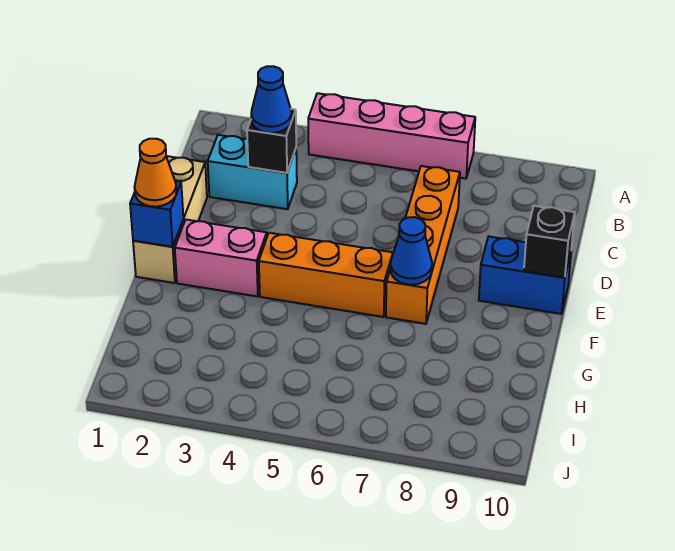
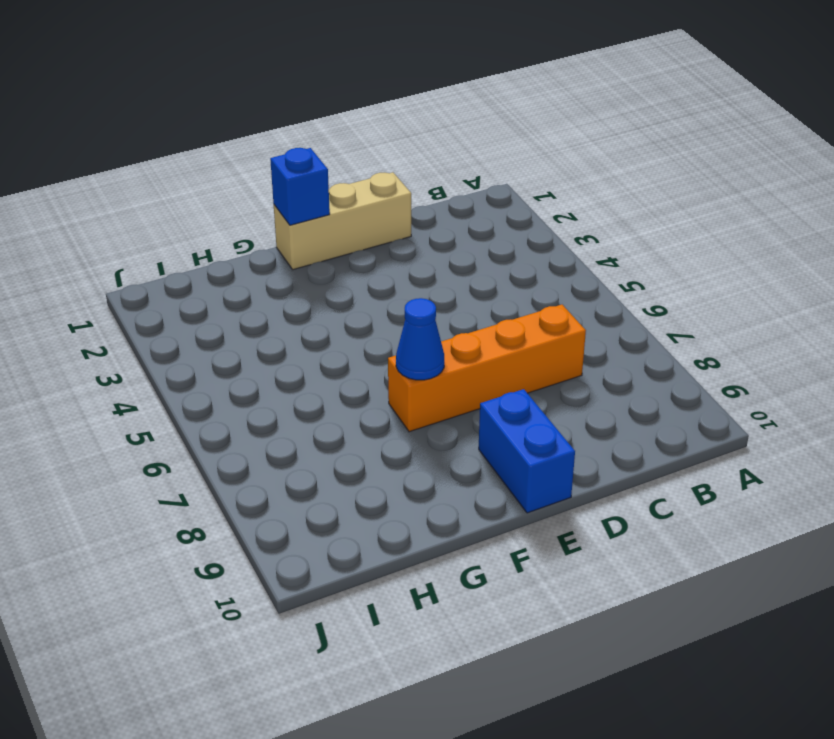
none -> pink brick A4:A7 level 1
none -> cyan brick C2:C3 level 1
none -> pink brick F2:F3 level 1

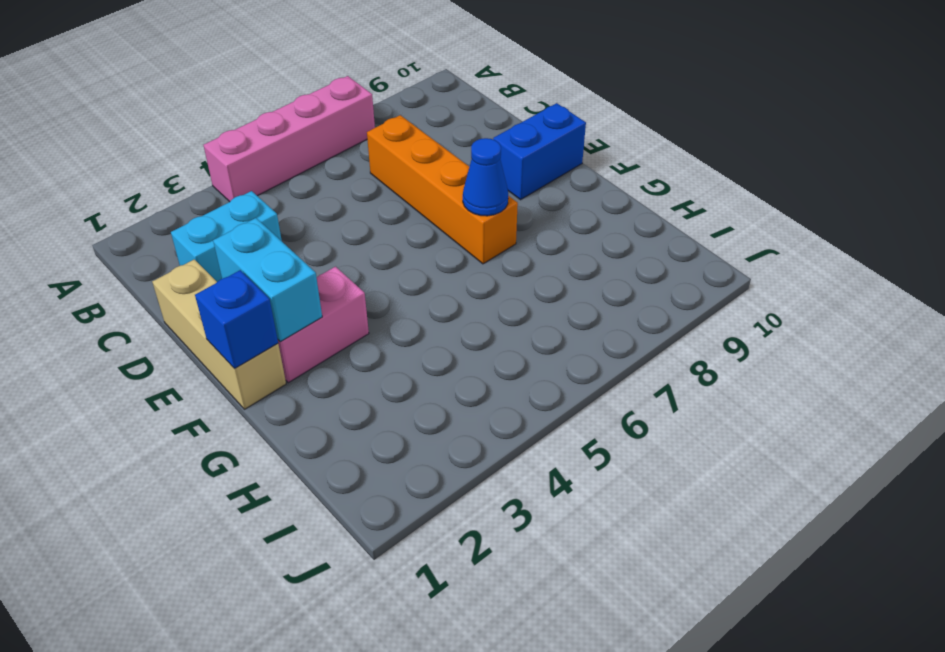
cyan brick E2:F2 level 2 -> none
none -> orange brick F4:F6 level 1
none -> black brick C3 level 2
none -> black brick E10 level 2

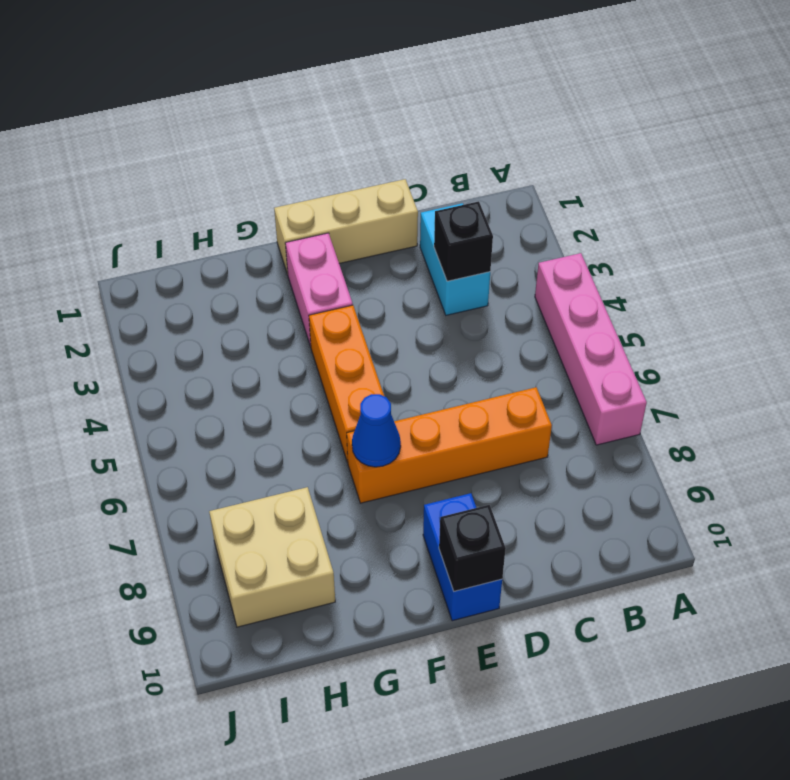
tan brick H8:I9 level 1 -> none
none -> blue brick F1 level 2
none -> blue cone C3 level 3
none -> orange cone F1 level 3

